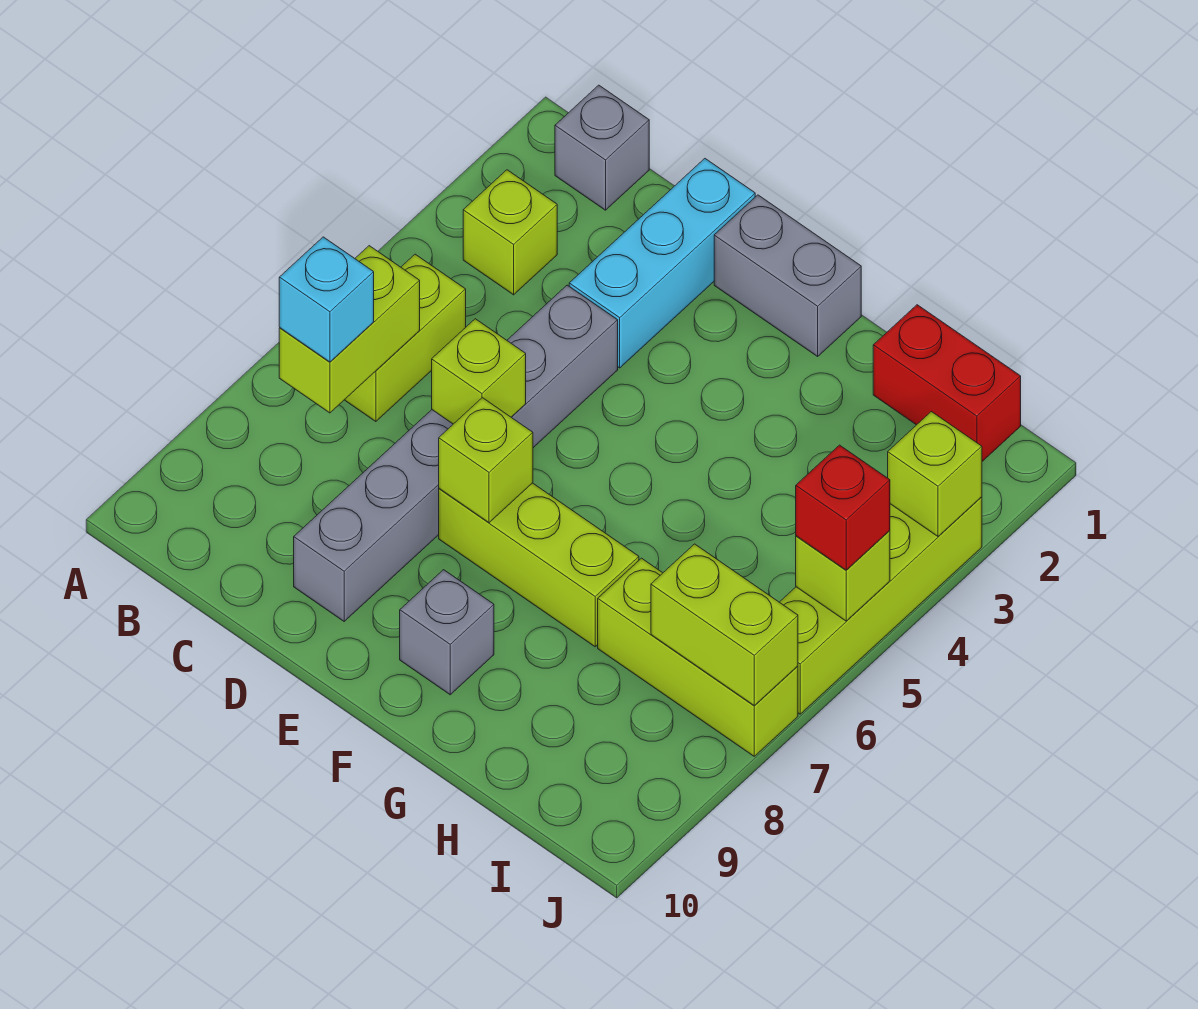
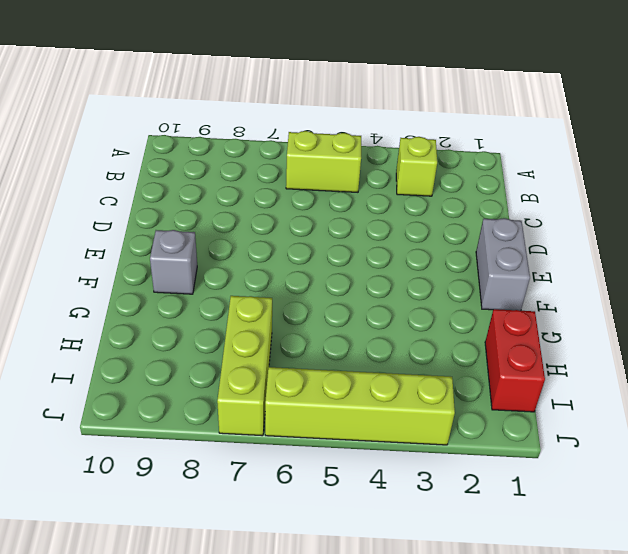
none -> grey brick B1 level 1
none -> cyan brick D1:D3 level 1
none -> grey brick D4:D9 level 1

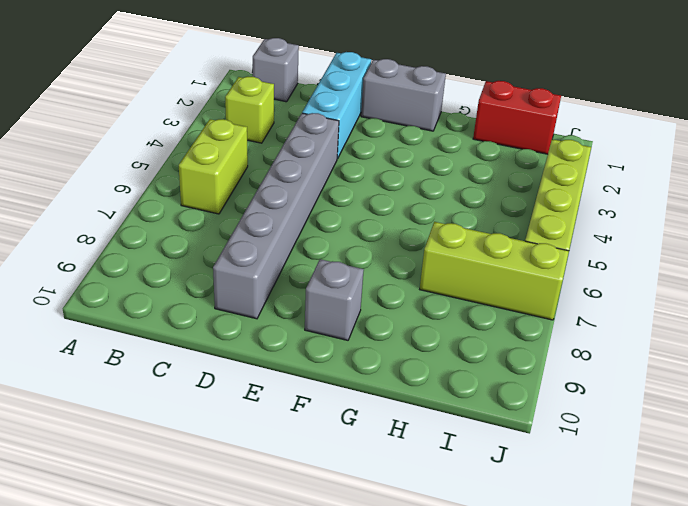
none -> lime brick E7:G7 level 1
none -> lime brick B6:B7 level 2
none -> lime brick D6 level 2

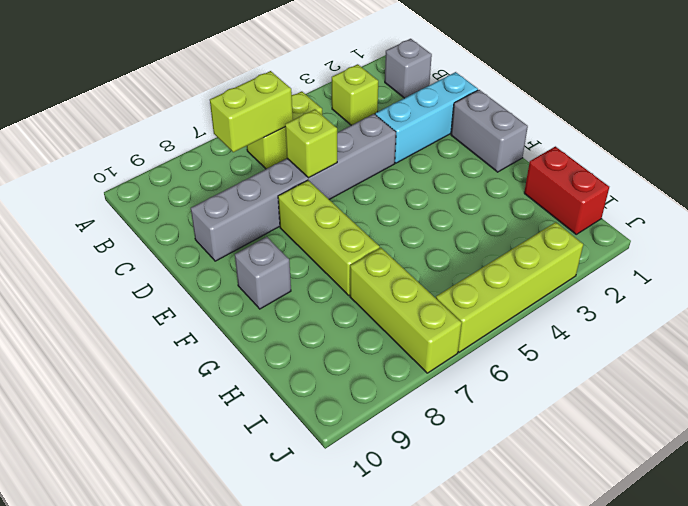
none -> lime brick E7 level 2
none -> lime brick I7:J7 level 2
none -> lime brick J3 level 2

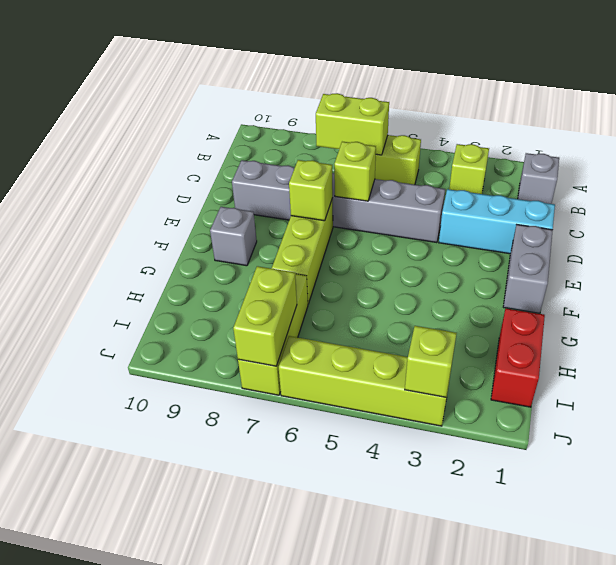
none -> lime brick J5 level 2
none -> cyan brick B7 level 3
none -> red brick J5 level 3

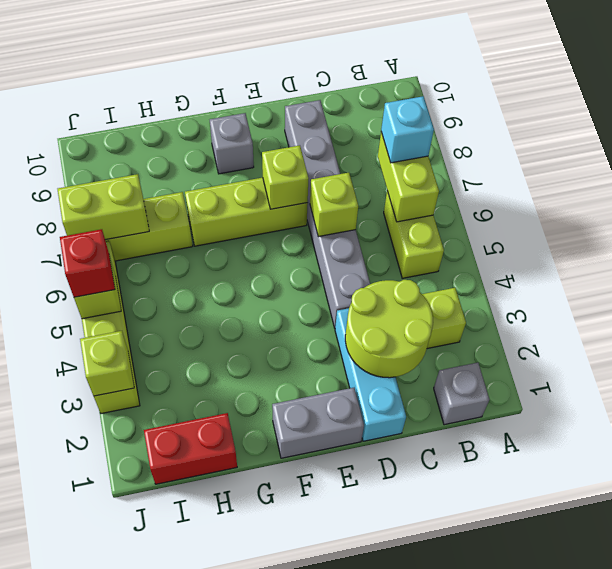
lime round brick C2:D3 level 2 -> none

